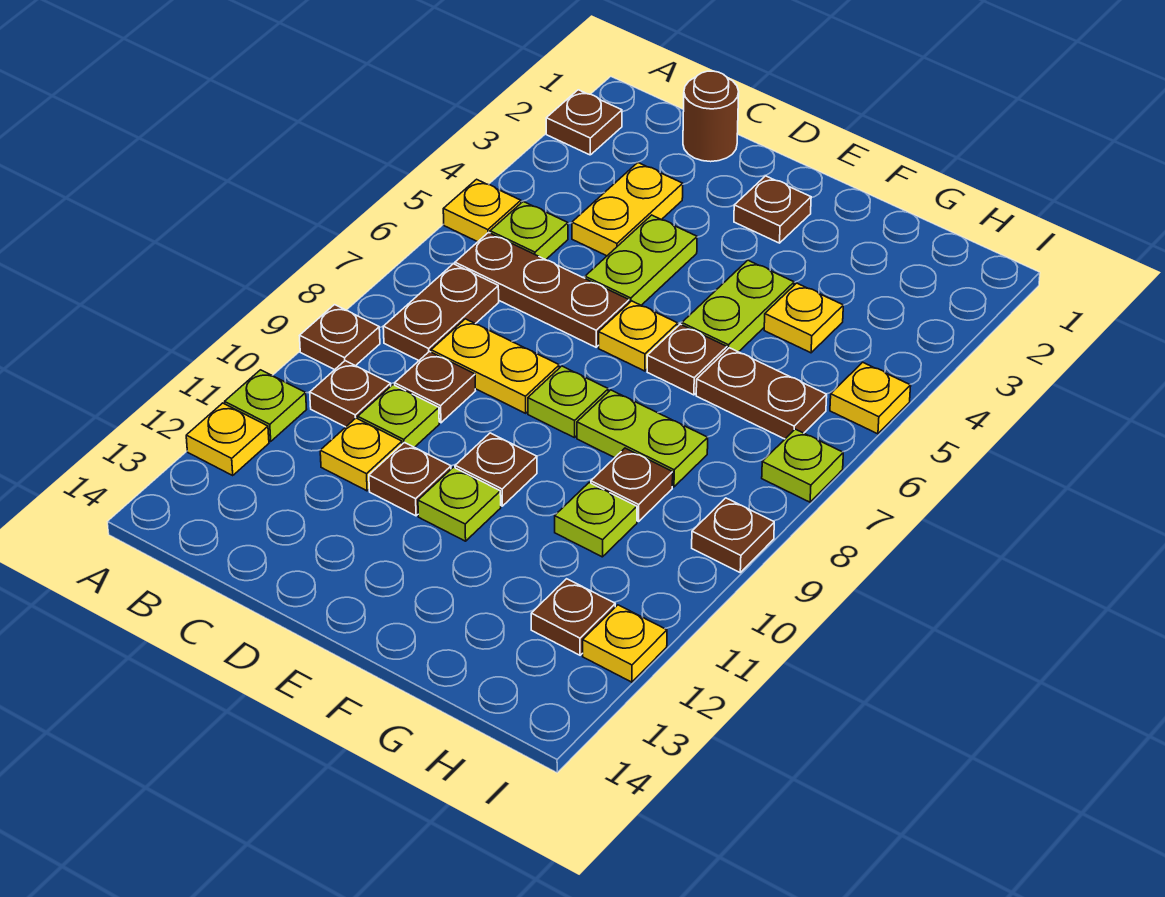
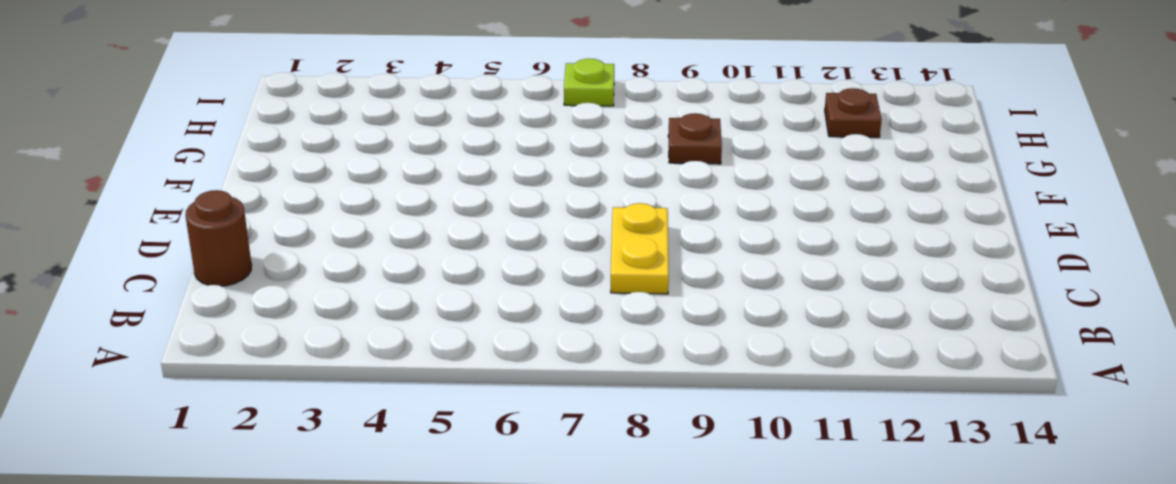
none -> brown plate A2 level 1
none -> yellow plate A5 level 1
none -> brown plate A9 level 1
none -> lime plate A11 level 1

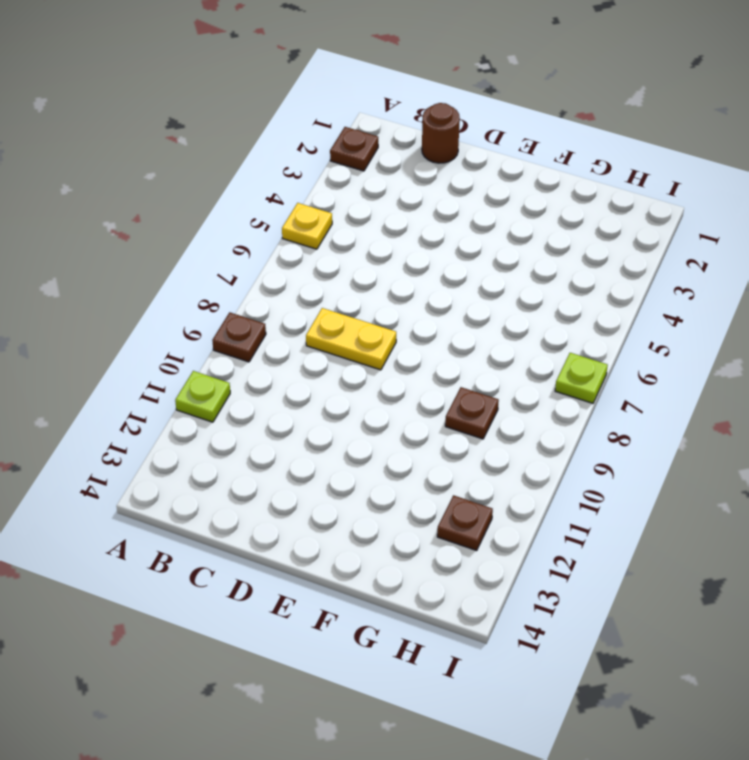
none -> yellow plate A12 level 1
none -> lime plate B5 level 1
none -> brown plate B6:D6 level 1
none -> brown plate B7:B8 level 1

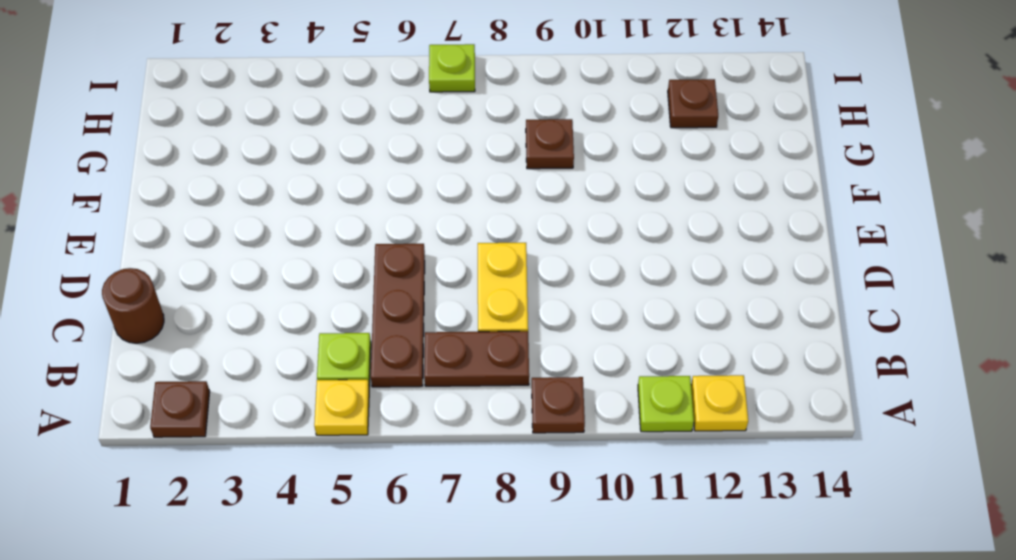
none -> brown plate B10 level 1
none -> yellow plate C3:C4 level 1
none -> brown plate C9 level 1
none -> lime plate C10 level 1

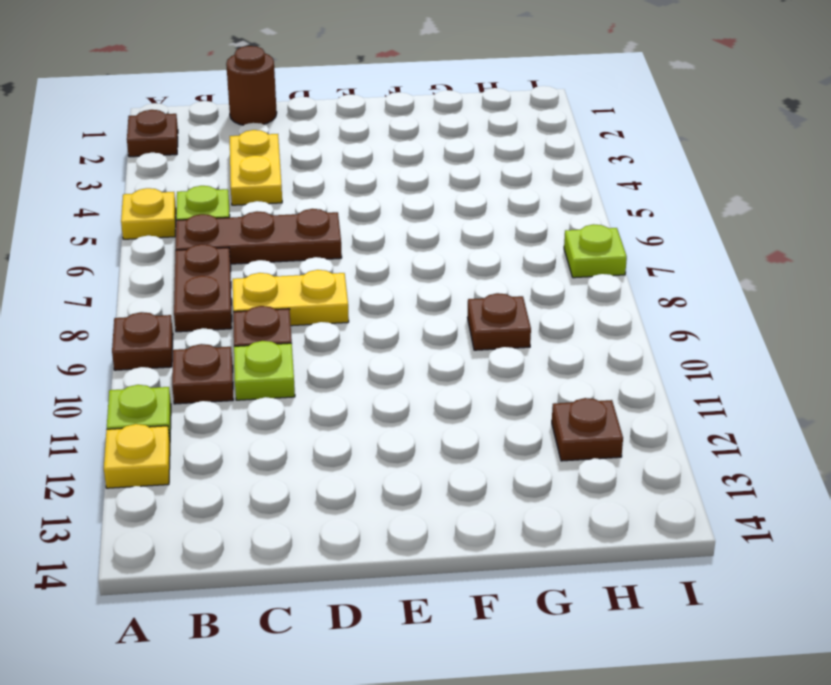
none -> yellow plate C11 level 1
none -> lime plate D4:D5 level 1
none -> brown plate D11 level 1
none -> brown plate E2 level 1

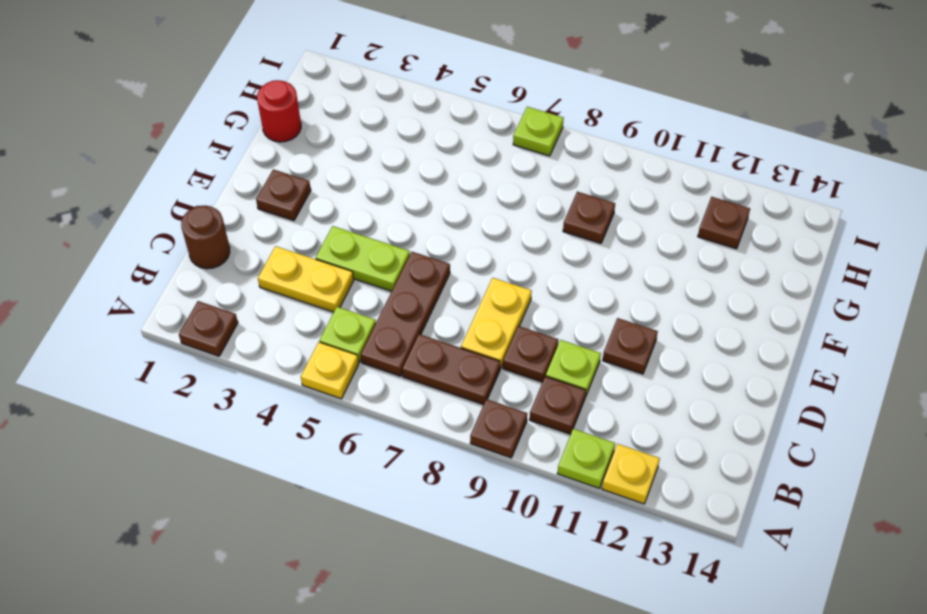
red round brick G1 level 1 -> none
none -> yellow plate C11 level 1
none -> yellow plate E6 level 1
none -> lime plate E8 level 1
none -> brown plate E10 level 1

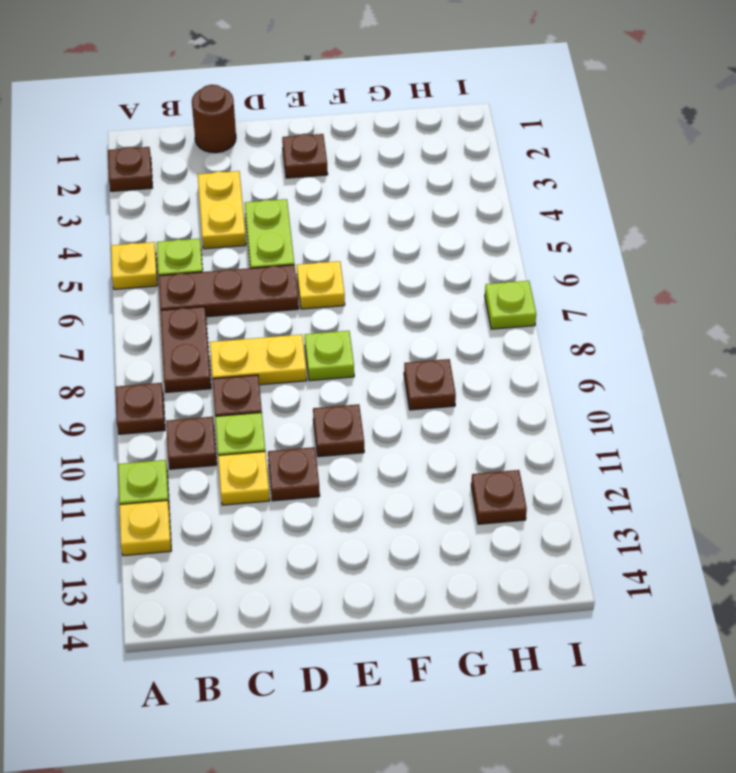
none -> lime plate E11 level 1
none -> lime plate F4:F5 level 1
none -> brown plate F6 level 1
none -> lime plate F8:G8 level 1

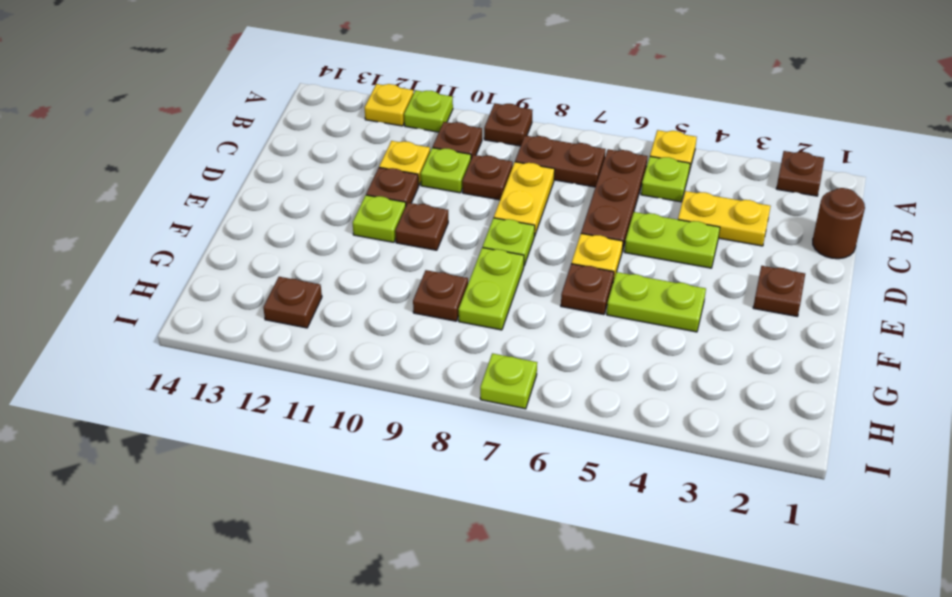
none -> yellow plate G4 level 1
none -> brown plate G6:H6 level 1
none -> lime plate G10 level 1
none -> yellow plate I5 level 1

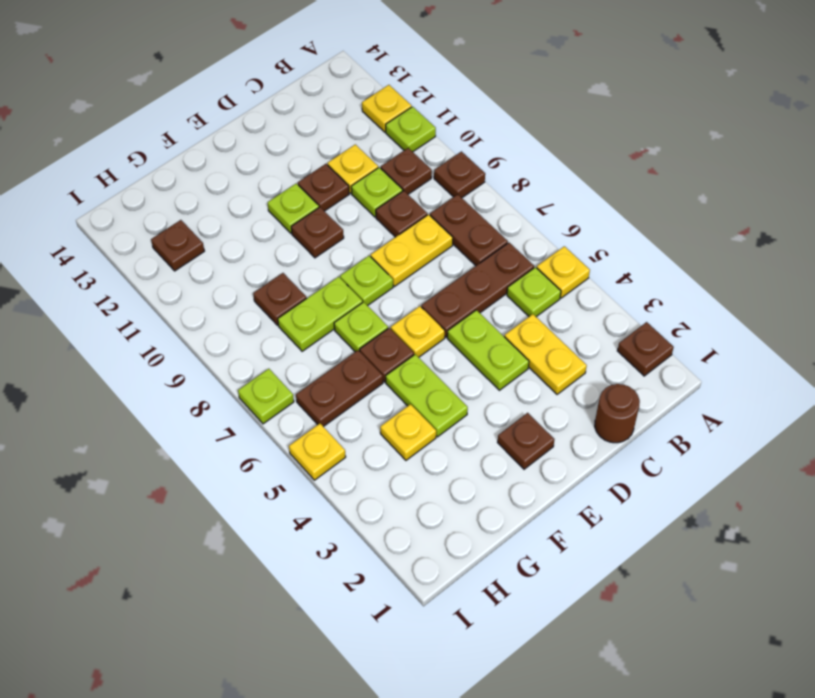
lime plate F7 level 1 -> lime plate G10 level 1
none -> brown plate I9 level 1
none -> yellow plate I12 level 1

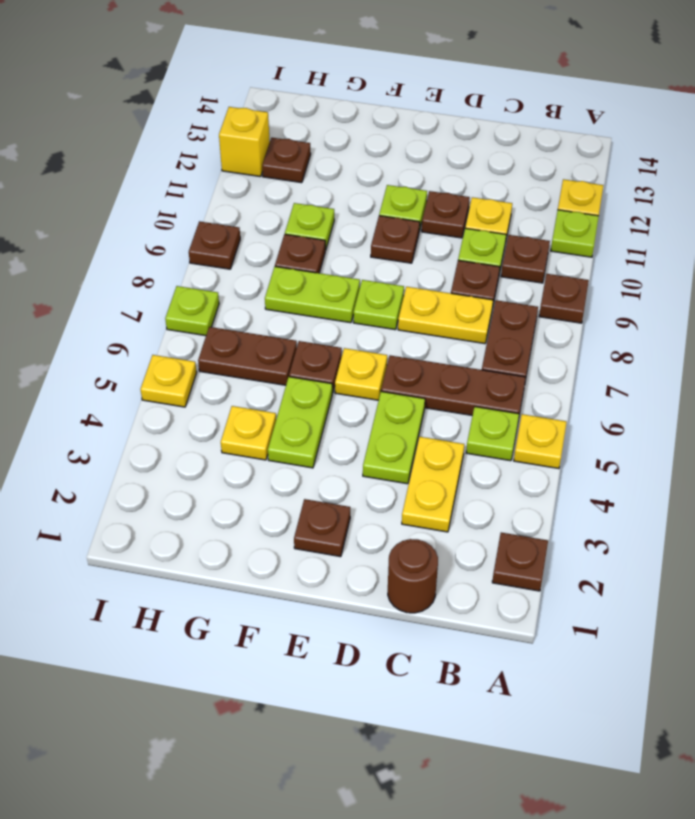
yellow brick I12 level 1 -> yellow plate I12 level 1

